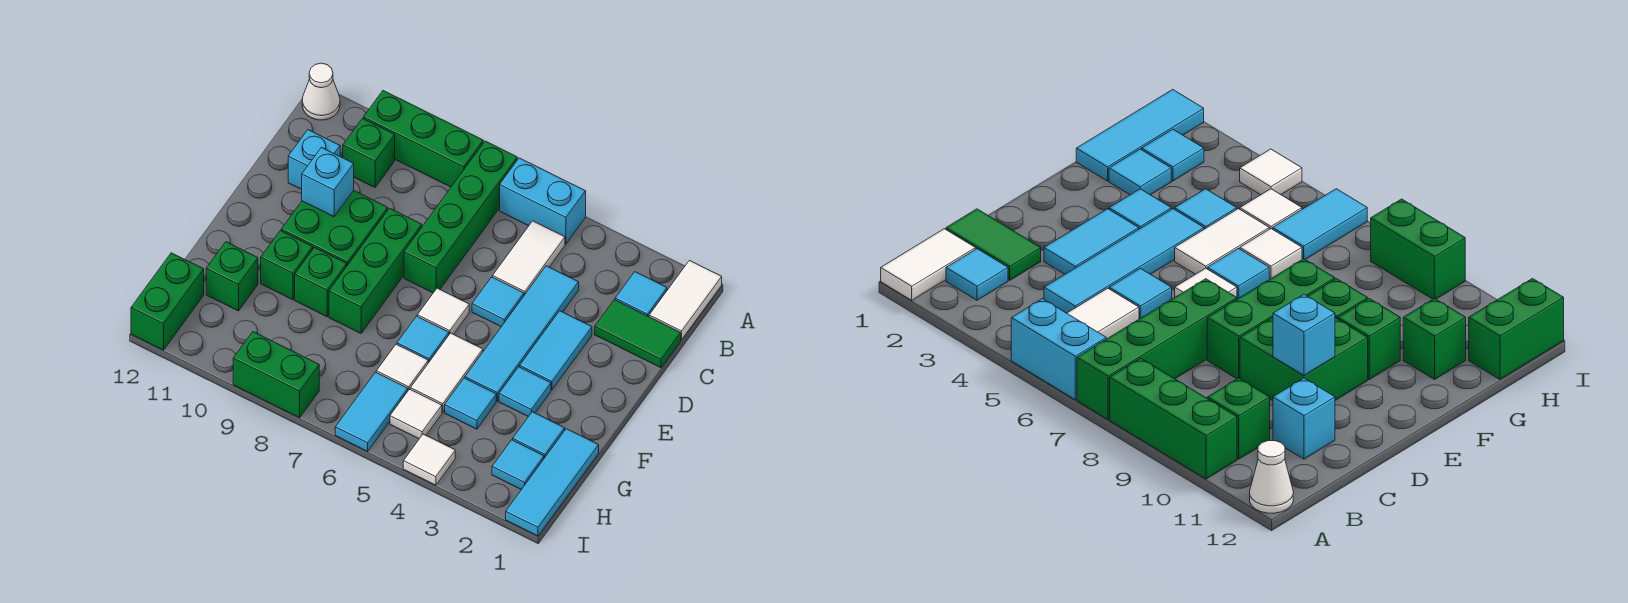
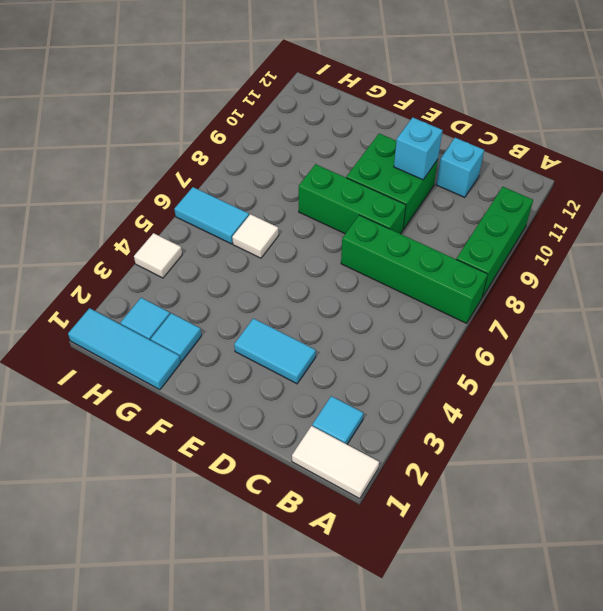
none -> cyan brick A5:A6 level 1
none -> white cone A12 level 1
none -> white tile B5:C5 level 1
none -> green brick B10 level 1

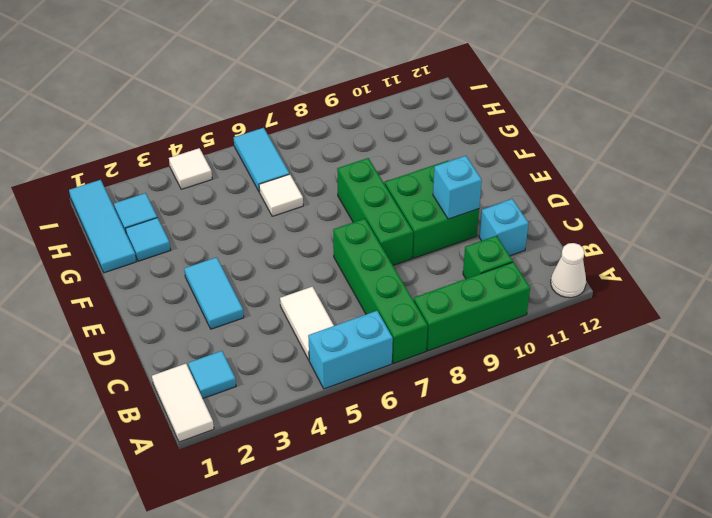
none -> green tile C1:C2 level 1
none -> cyan tile C4:F4 level 1
none -> cyan tile D5 level 1
none -> white tile E6 level 1

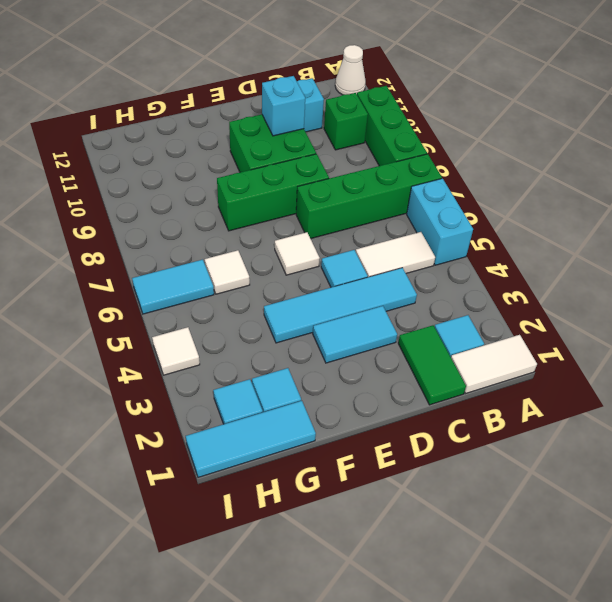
none -> cyan tile F3 level 1
none -> white tile F5:G5 level 1
none -> cyan tile F6 level 1
none -> green brick F9 level 1

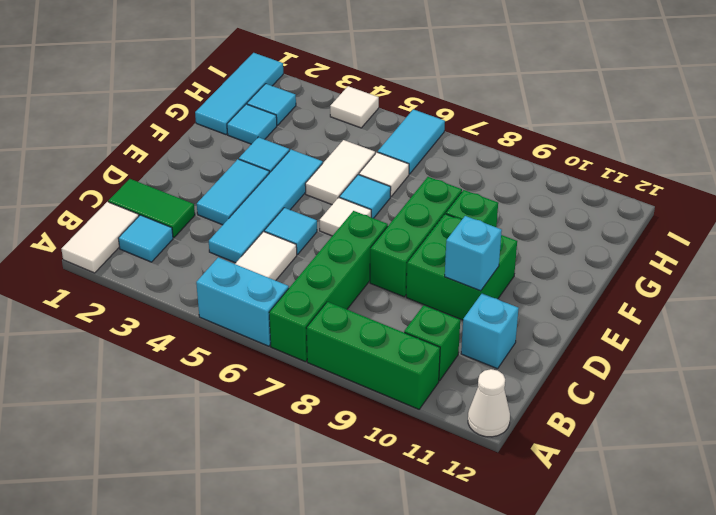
none -> green brick F10 level 1
none -> cyan tile G4 level 1
none -> green brick G11 level 1
none -> white tile H5 level 1

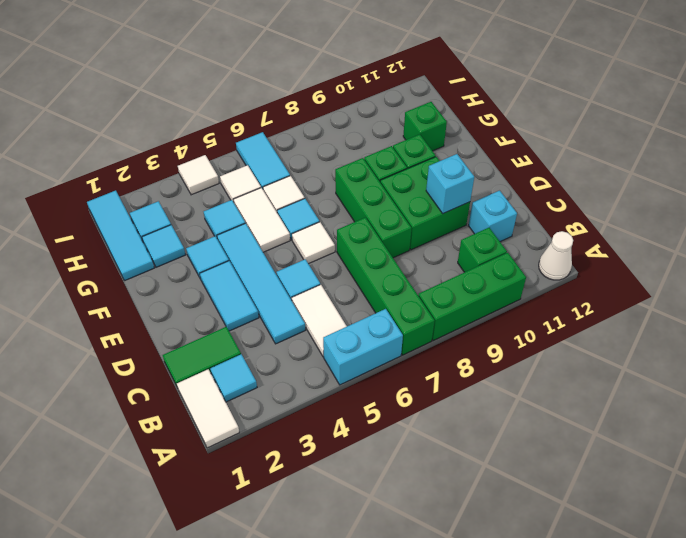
none -> green brick H12:I12 level 1
none -> green brick I8:I9 level 1

